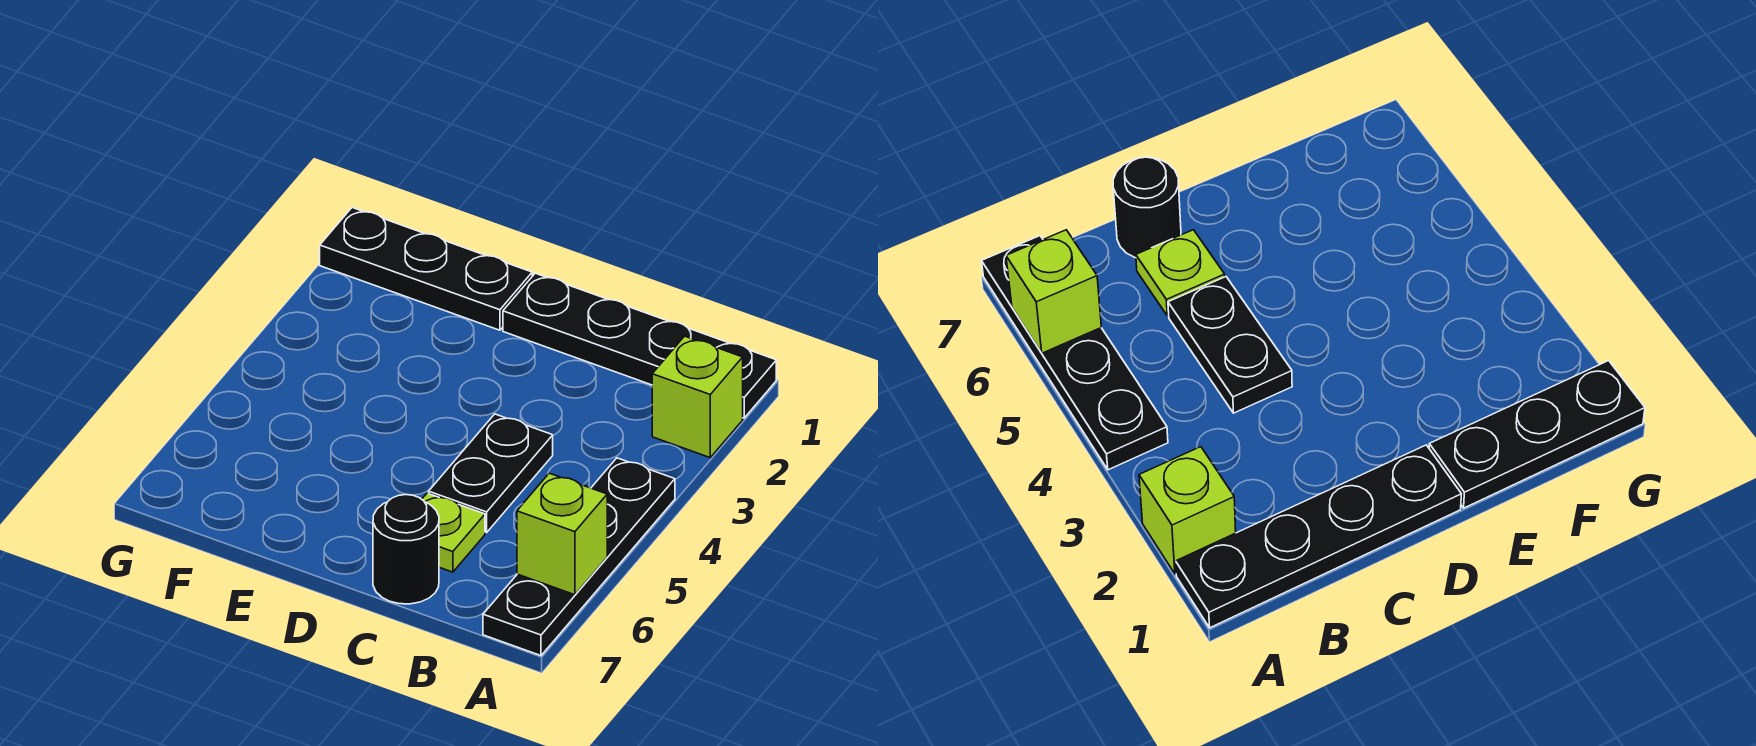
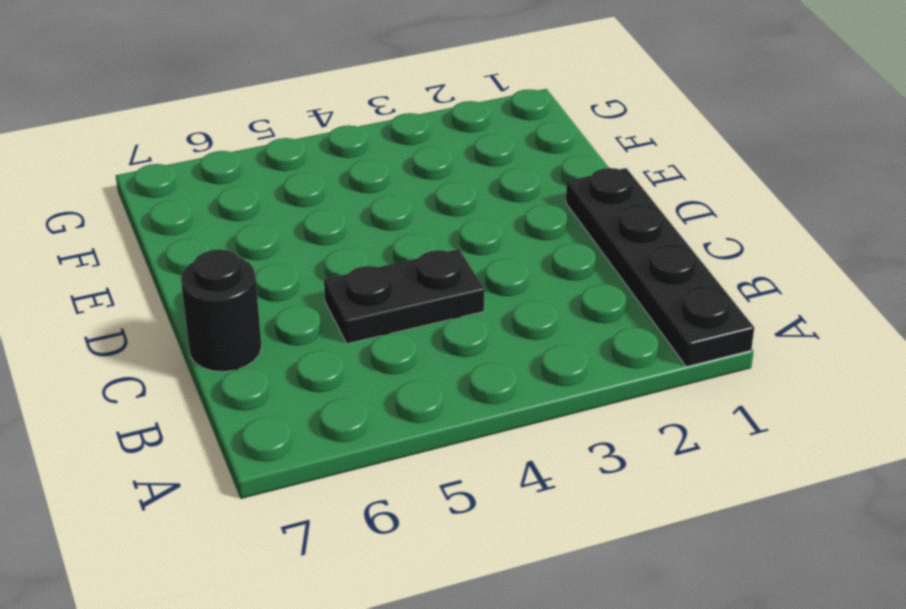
none -> lime brick A2 level 1
none -> black plate A4:A7 level 1

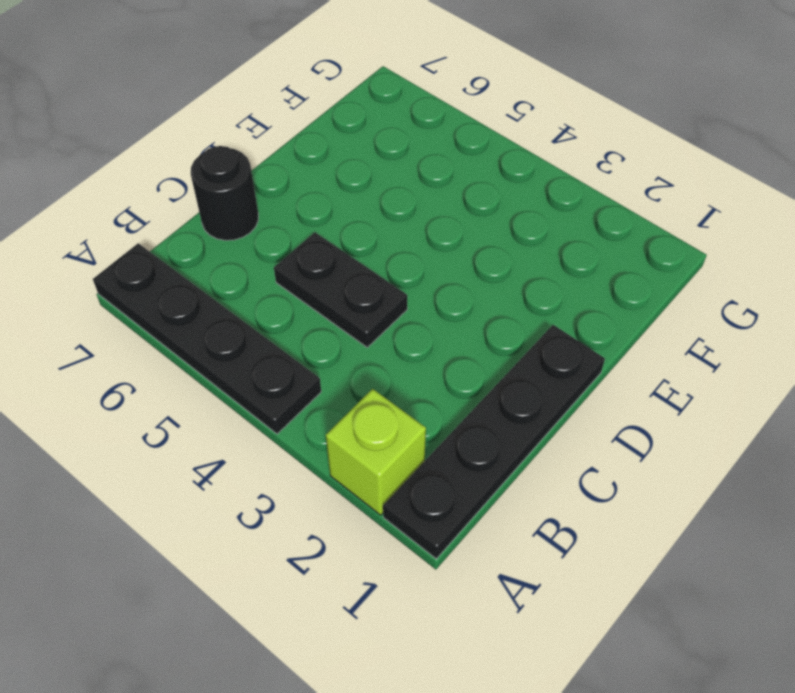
none -> lime plate C6 level 1
none -> black plate E1:G1 level 1

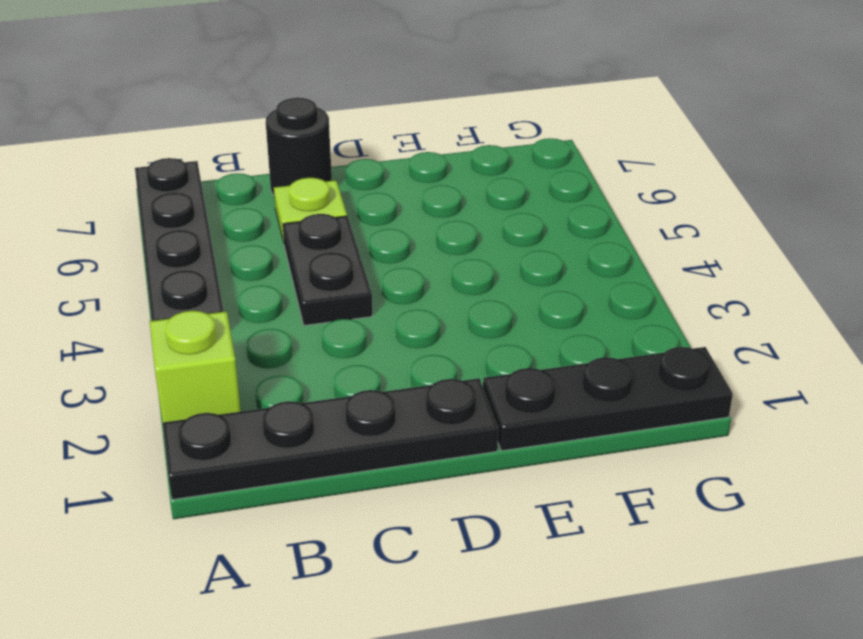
none -> lime brick A6 level 2

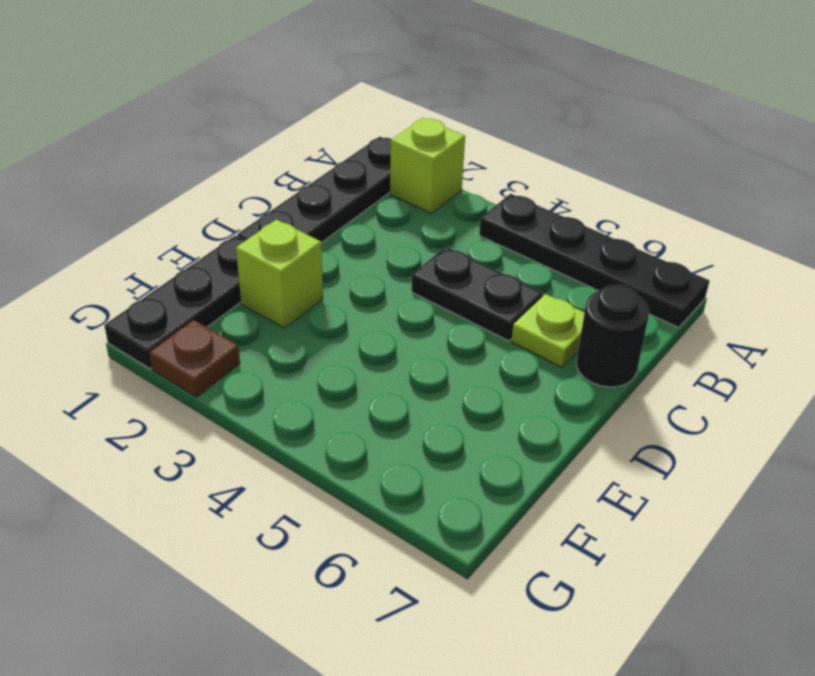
lime brick E2 level 1 -> lime brick A6 level 2
brown plate G2 level 1 -> none

